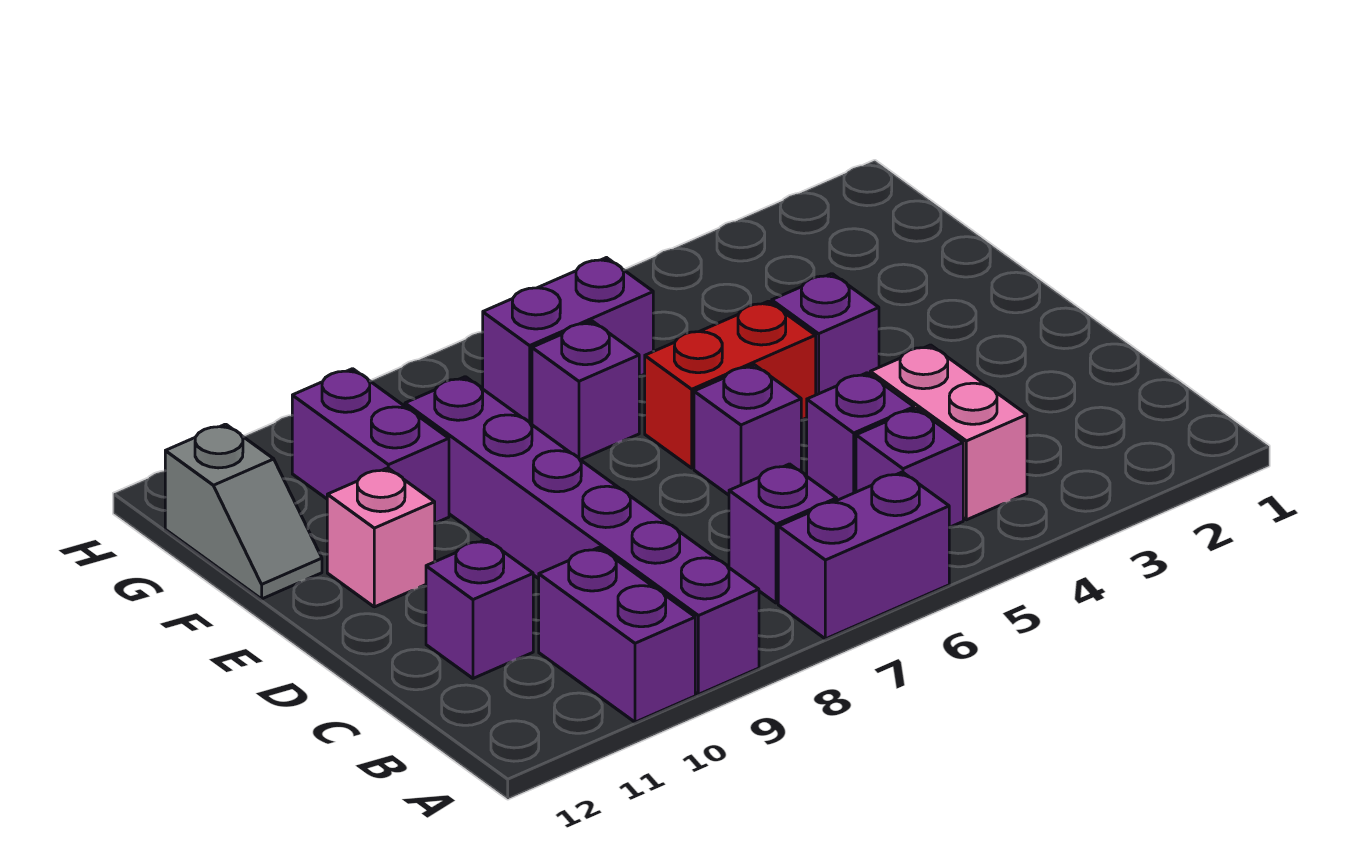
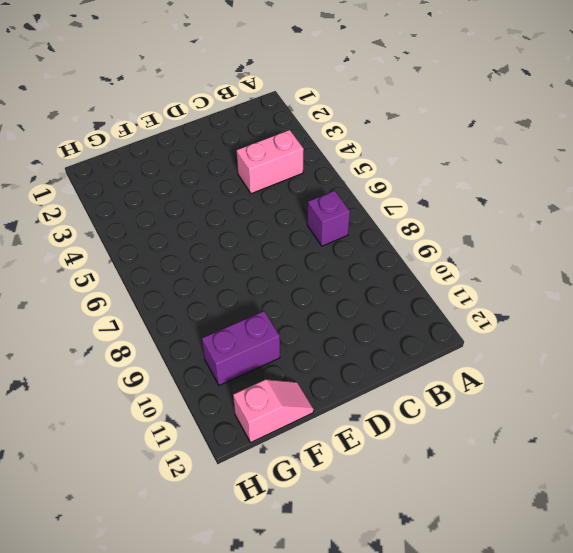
pink slope F12:G12 level 1 top G -> grey slope F12:G12 level 1 top G
none -> purple brick A6:A7 level 1
none -> purple brick A9:F9 level 1
none -> purple brick A10:B10 level 1

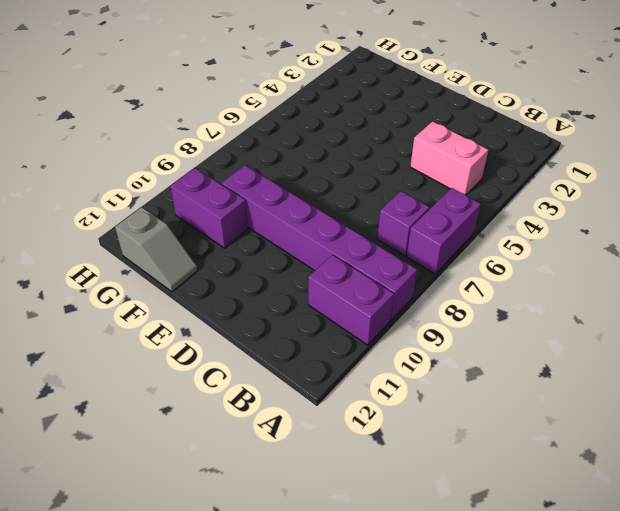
none -> purple brick B5 level 1
none -> purple brick C5 level 1
none -> purple brick C11 level 1

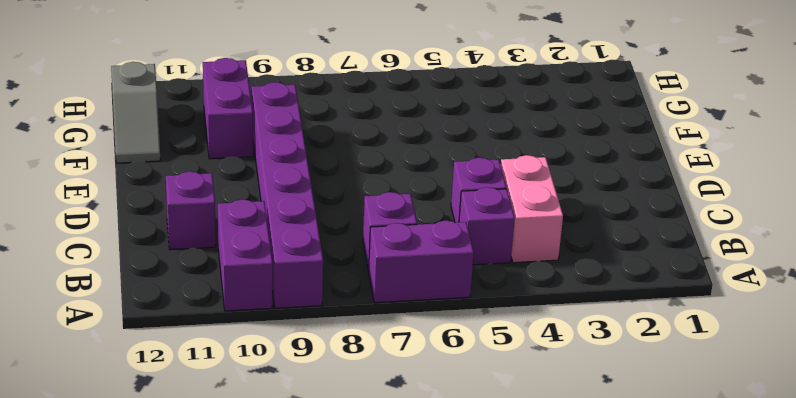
none -> purple brick D6 level 1
none -> purple brick E4 level 1
none -> red brick E5:E6 level 1

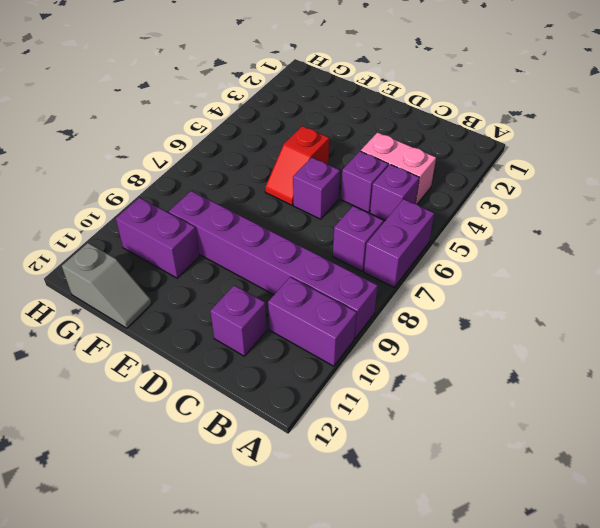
red slope E5:E6 level 1 top 5 -> red brick E5:E6 level 1
none -> purple brick E4 level 1
none -> pink brick E11 level 1
none -> purple brick F7 level 1

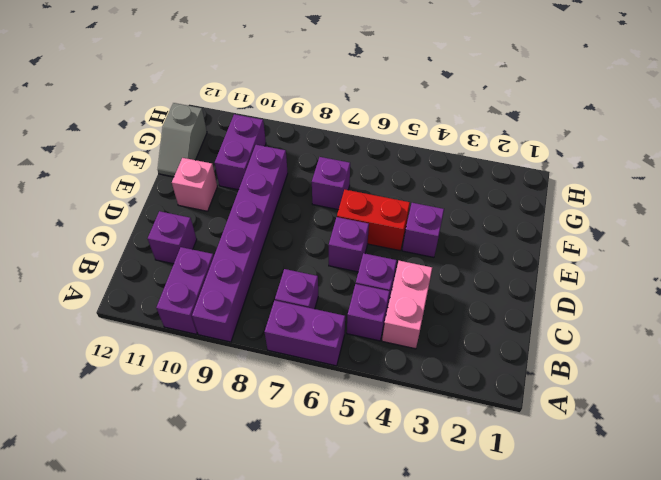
none -> purple brick G6:G7 level 1

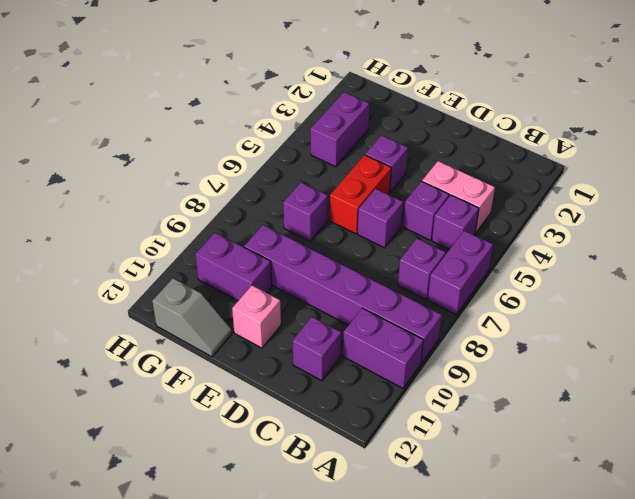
purple brick G3:G4 level 1 -> purple brick G6:G7 level 1

